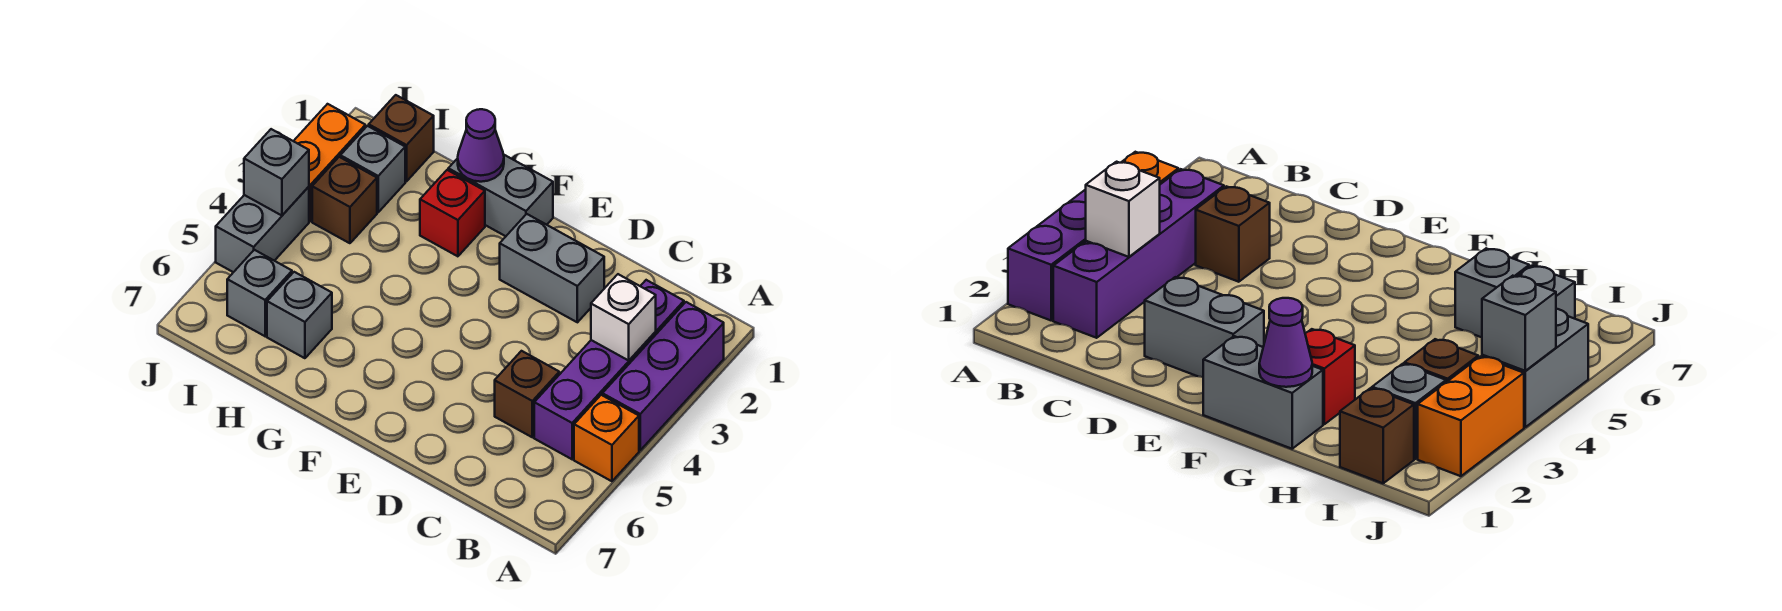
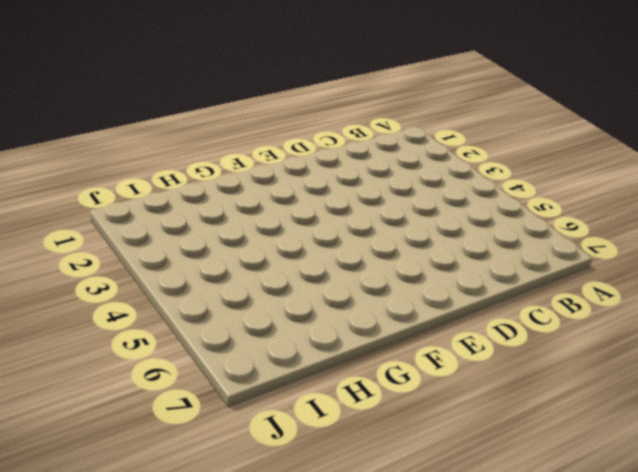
none -> purple brick A2:A4 level 1
none -> orange brick A5 level 1
none -> purple brick B2:B5 level 1

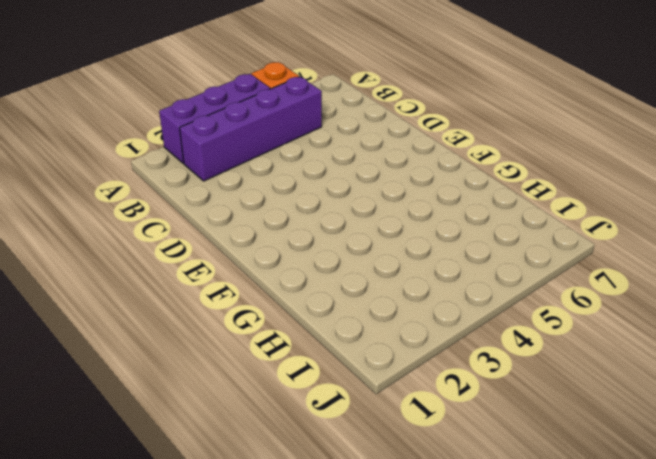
none -> brown brick C5 level 1
none -> grey brick D2:E2 level 1
none -> grey brick F1:G1 level 1

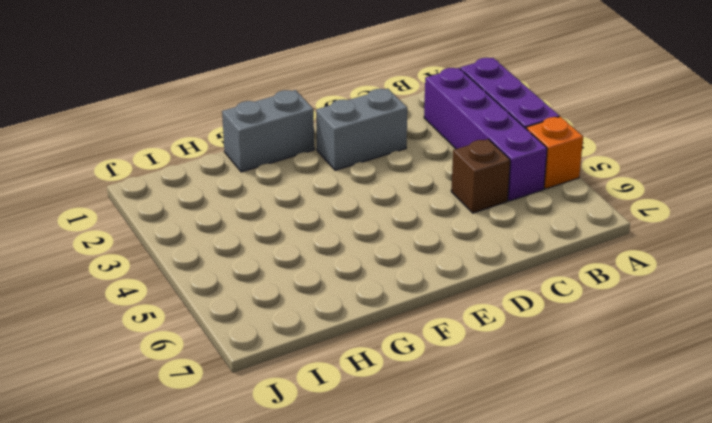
none -> red brick G2 level 1
none -> grey brick H6 level 1
none -> brown brick I1 level 1

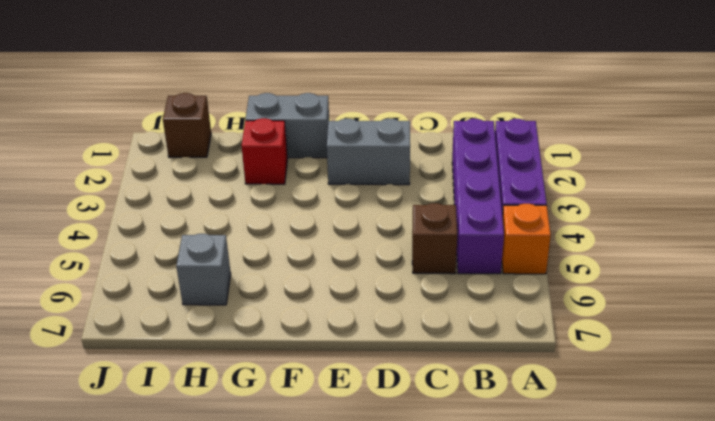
none -> grey brick I2 level 1
none -> brown brick I3 level 1
none -> grey brick I6 level 1

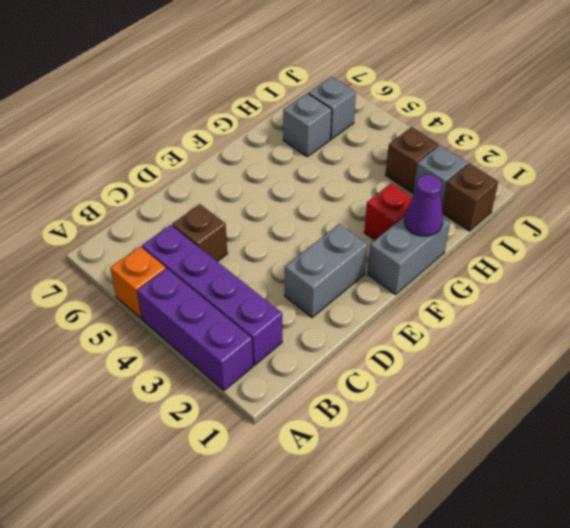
none -> orange brick J2:J3 level 1
none -> grey brick J4:J5 level 1
none -> white brick B3 level 2

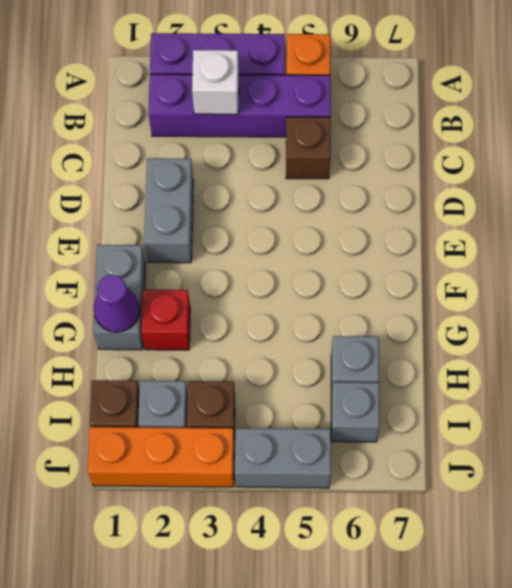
orange brick J1:J3 level 1 -> orange brick J2:J3 level 1
none -> grey brick J4 level 2

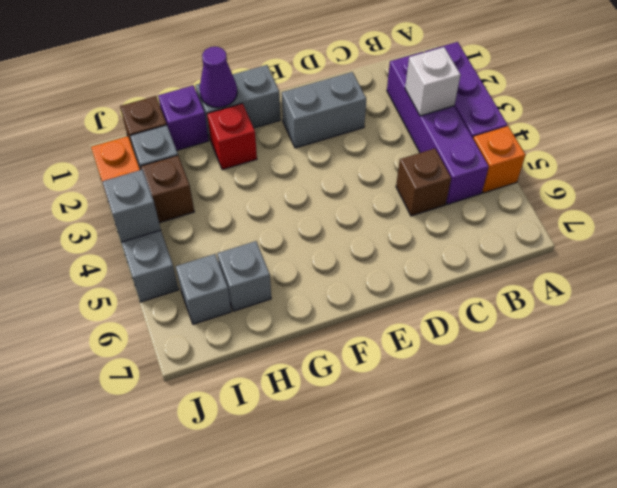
purple brick H1 level 1 -> none

